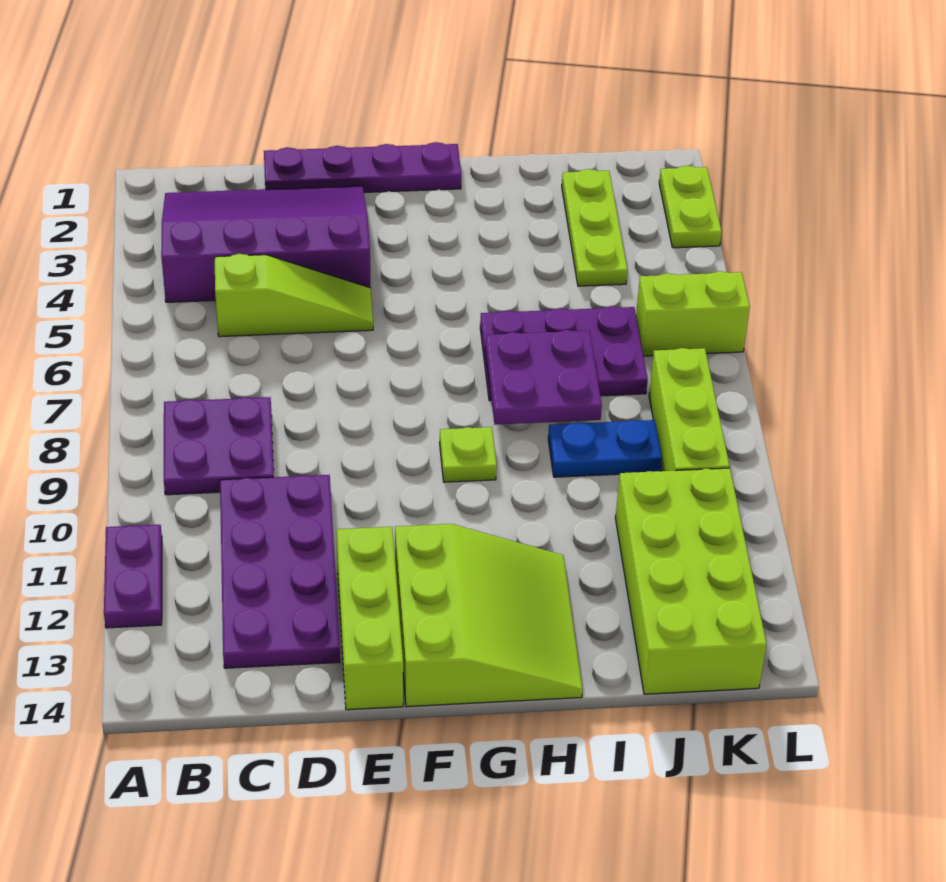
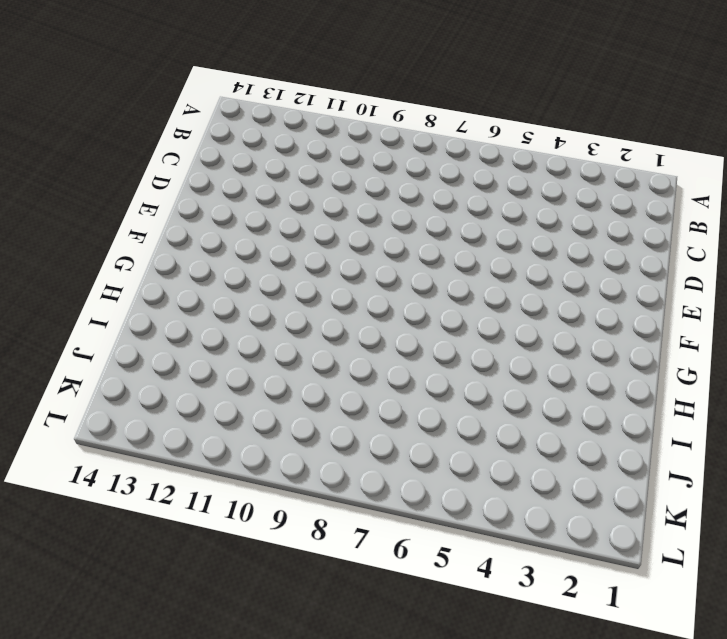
none -> purple plate A11:A12 level 1
none -> purple slope B2:E4 level 1 top 4
none -> purple plate B8:C9 level 1

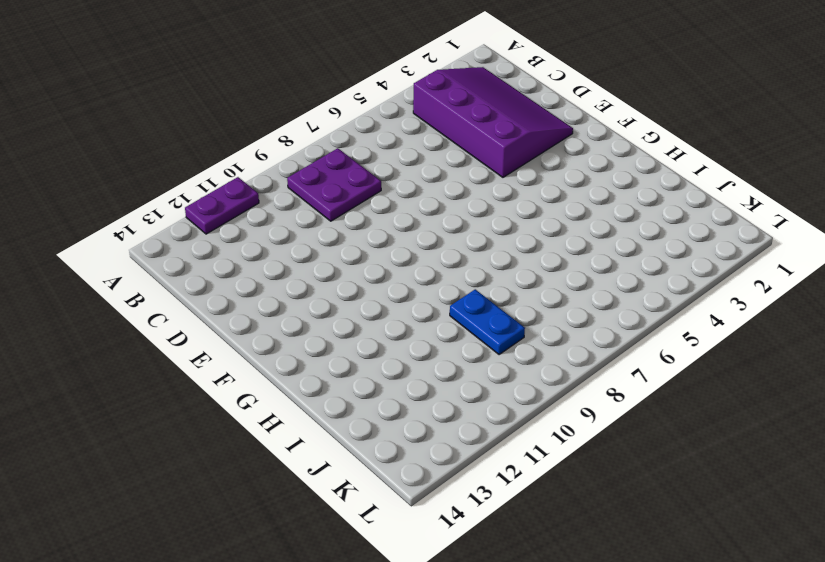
none -> lime slope C5:E5 level 1 top C
none -> purple plate C10:D13 level 1
none -> purple plate D1:G1 level 1

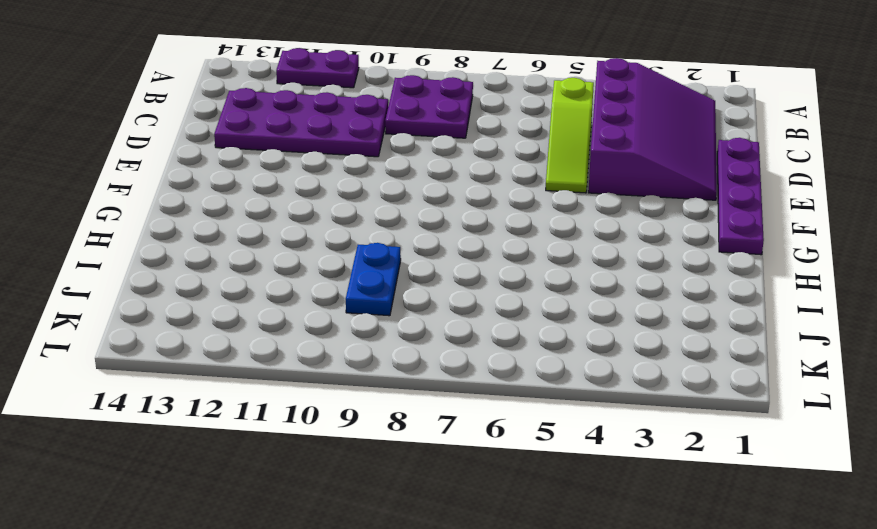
none -> lime brick E12:E14 level 1
none -> lime slope F12:H14 level 1 top F
none -> lime plate G9 level 1

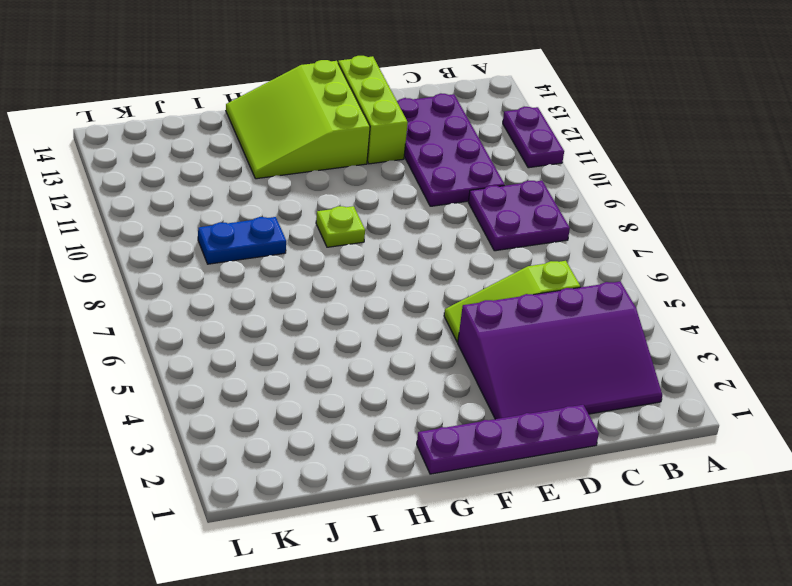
none -> purple plate H6:J7 level 1
none -> lime plate J2:J4 level 1
none -> lime brick J11:K14 level 1

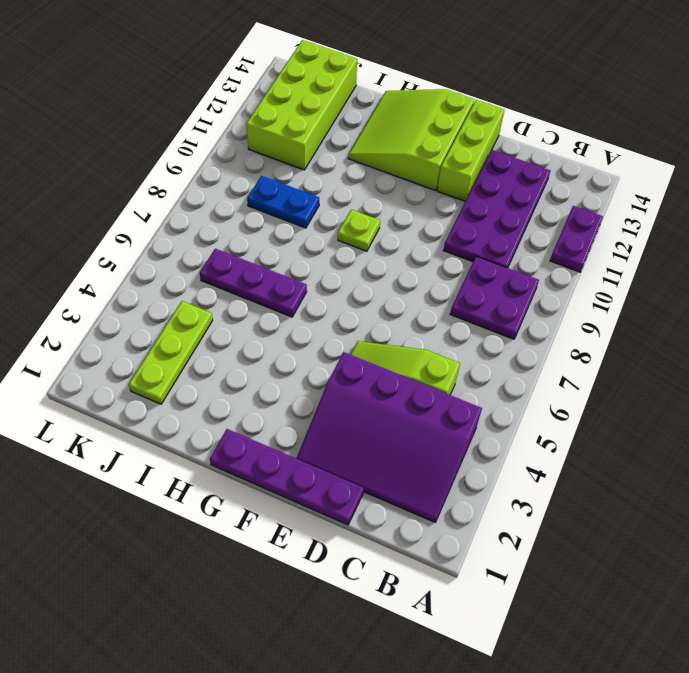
purple plate H6:J6 level 1 -> purple plate H6:J7 level 1
none -> lime brick K6:L6 level 1
none -> lime brick K8:K10 level 1
none -> lime plate L2:L3 level 1

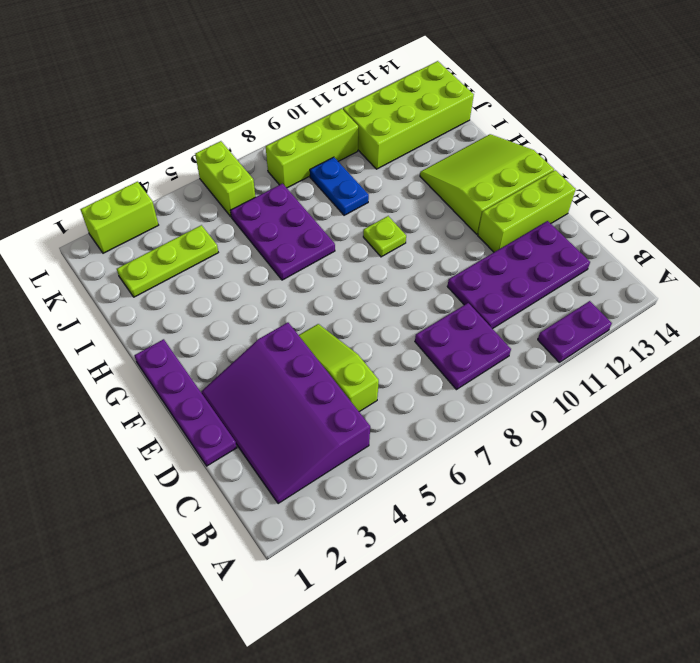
lime brick L2:L3 level 1 -> lime plate L2:L3 level 1
none -> purple plate H7:I8 level 2

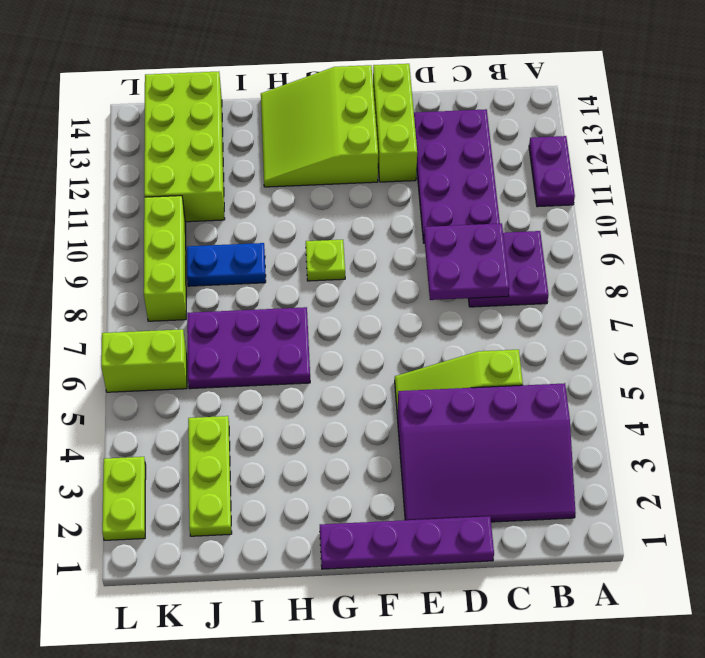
purple plate C8:D9 level 2 -> purple plate H7:I8 level 2

